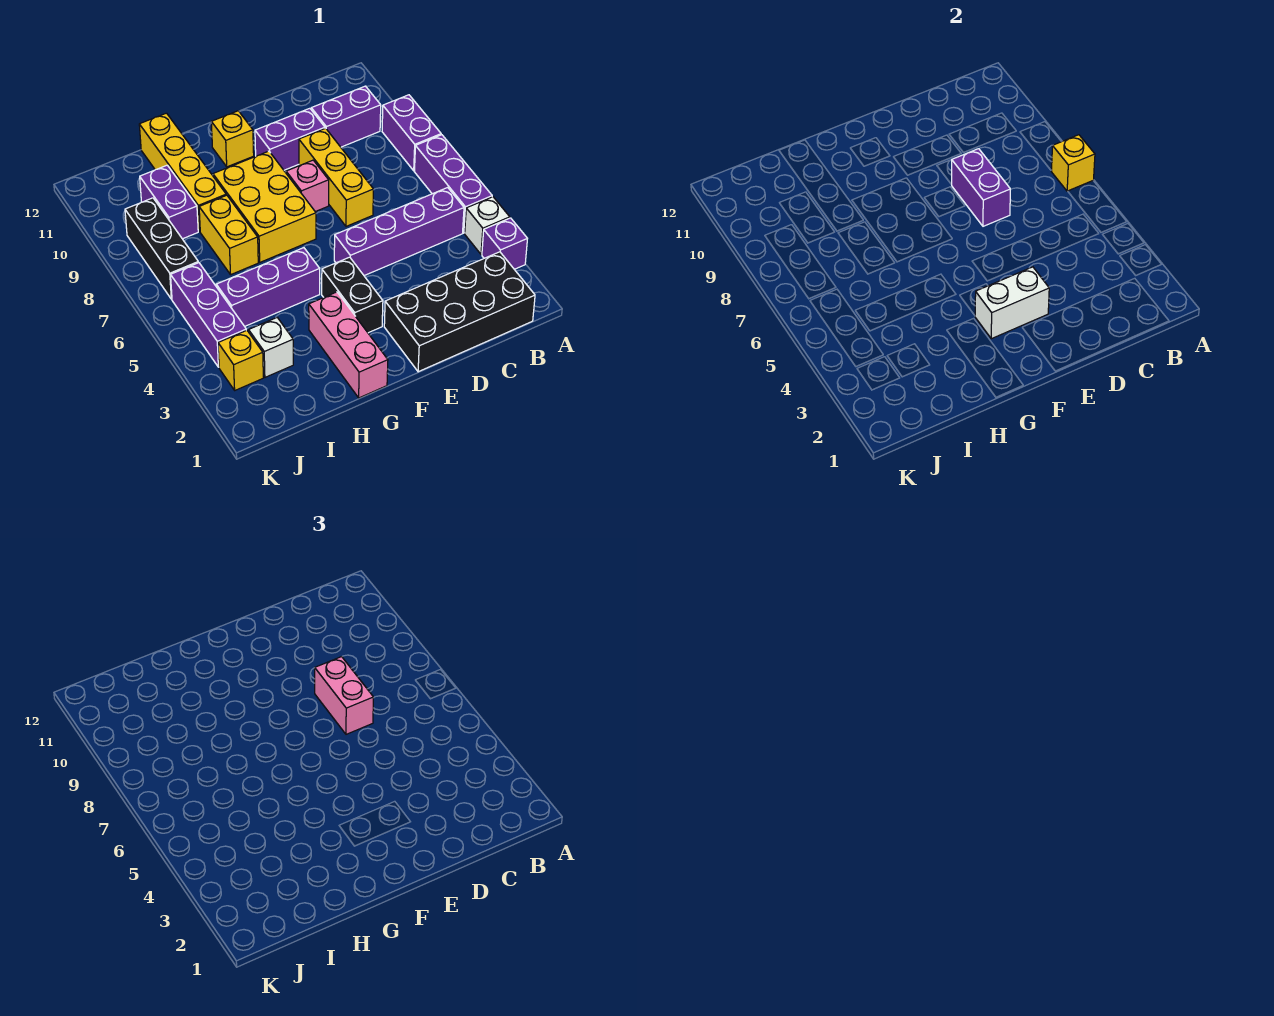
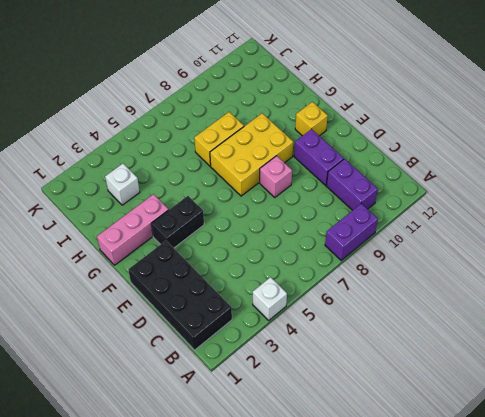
none -> purple brick A3 level 1
none -> purple brick A5:A7 level 1
none -> purple brick B5:E5 level 1

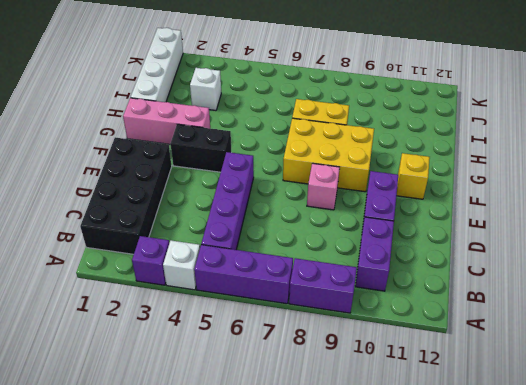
white brick H1:K1 level 1 -> none
none -> yellow brick D7:D9 level 1
none -> purple brick G5:I5 level 1
none -> yellow brick H9:H12 level 1

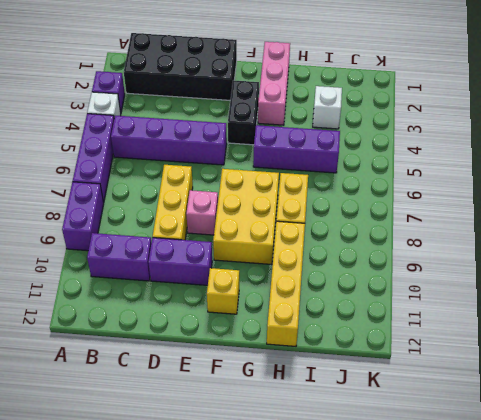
none -> purple brick I9:I10 level 1
none -> yellow brick J3 level 1
none -> purple brick J4:J6 level 1

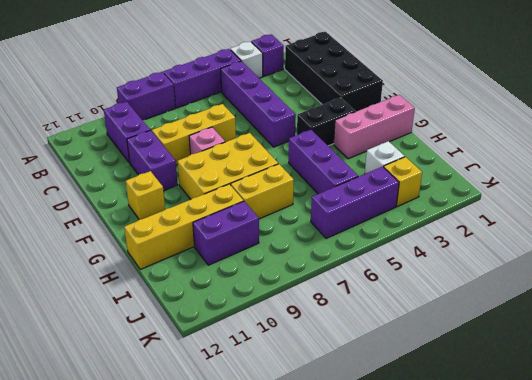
none -> black brick J7:J9 level 1
none -> yellow brick A7 level 2
none -> purple brick D7:D8 level 2

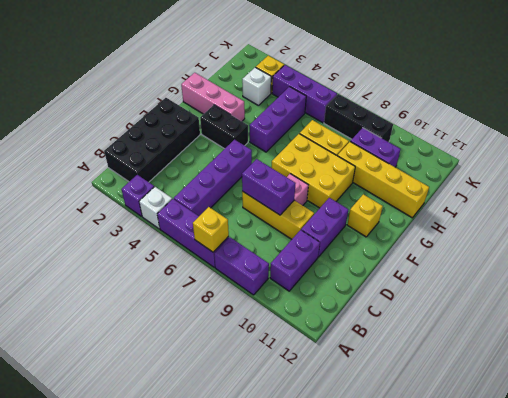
none -> white brick E3:F3 level 2
none -> pink brick D7:D8 level 3

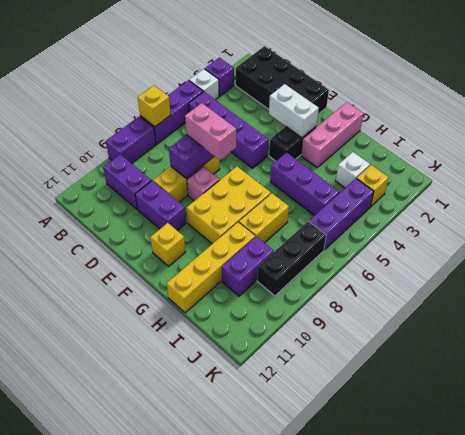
pink brick D7:E7 level 3 -> pink brick D7:D8 level 3

